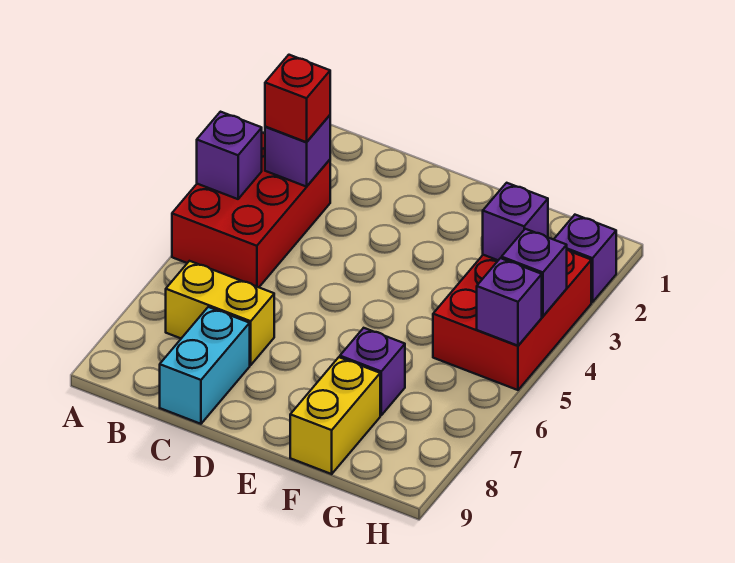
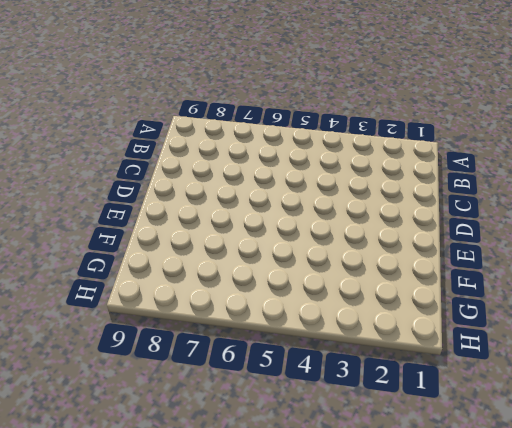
none -> red brick A3:B5 level 1
none -> yellow brick B7:C7 level 1
none -> cyan brick C8:C9 level 1

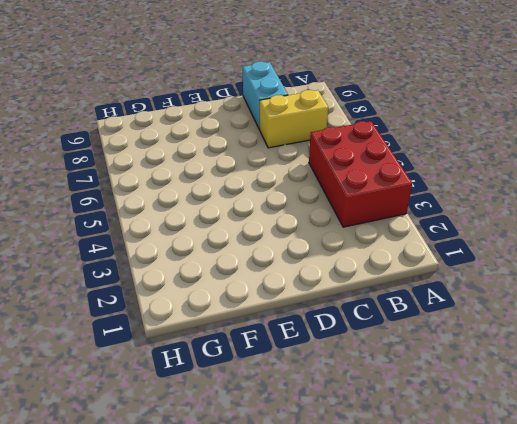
none -> purple brick F7 level 1
none -> yellow brick F8:F9 level 1
none -> red brick G3:H5 level 1

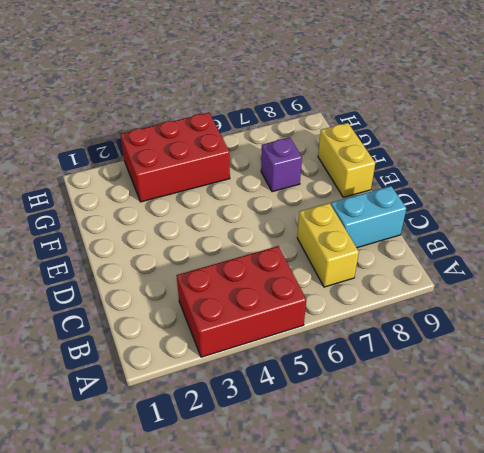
yellow brick E9:F9 level 1 -> yellow brick F8:F9 level 1
none -> purple brick H2 level 1
none -> purple brick A4 level 2
none -> purple brick B3 level 2

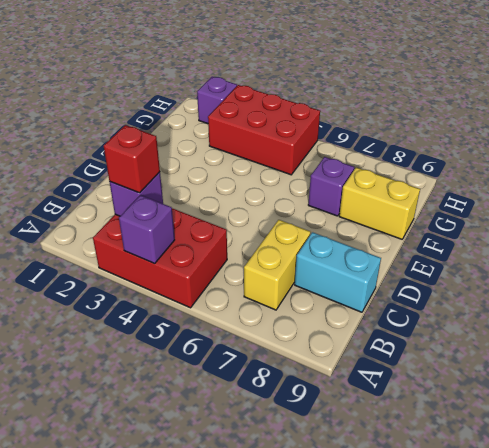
none -> purple brick G3 level 2
none -> purple brick H4 level 2
none -> purple brick H5 level 2

